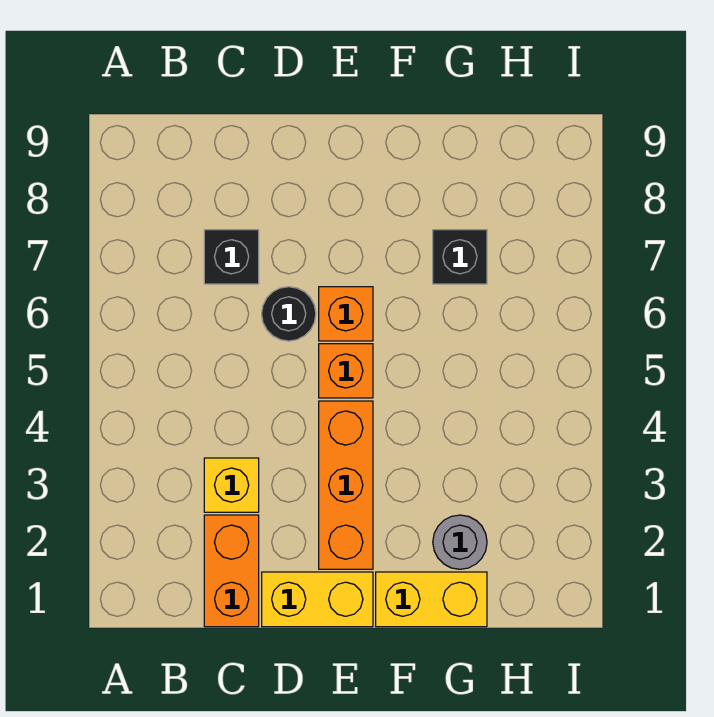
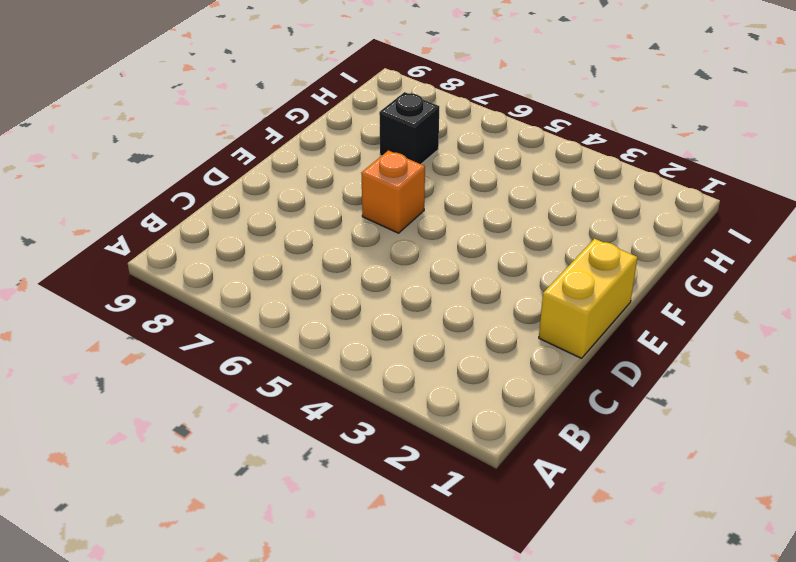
none -> orange brick C1:C2 level 1
none -> yellow brick C3 level 1

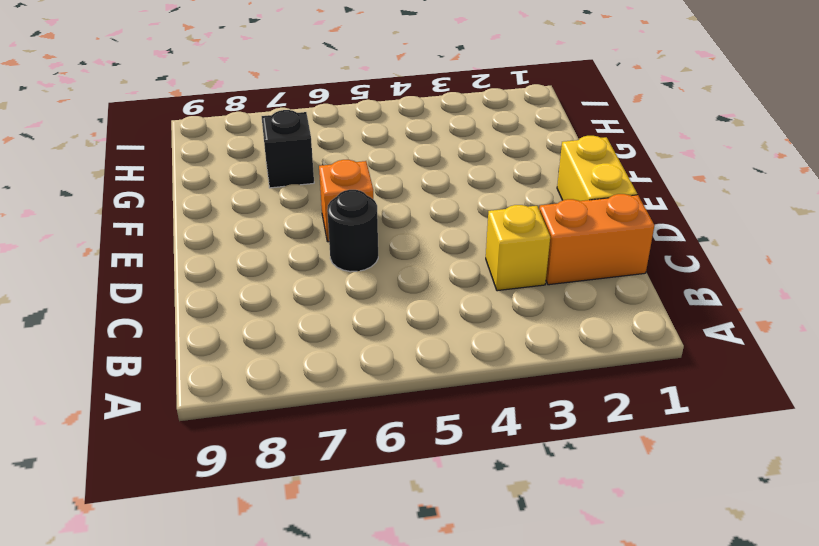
none -> black brick C7 level 1
none -> orange brick E2:E4 level 1

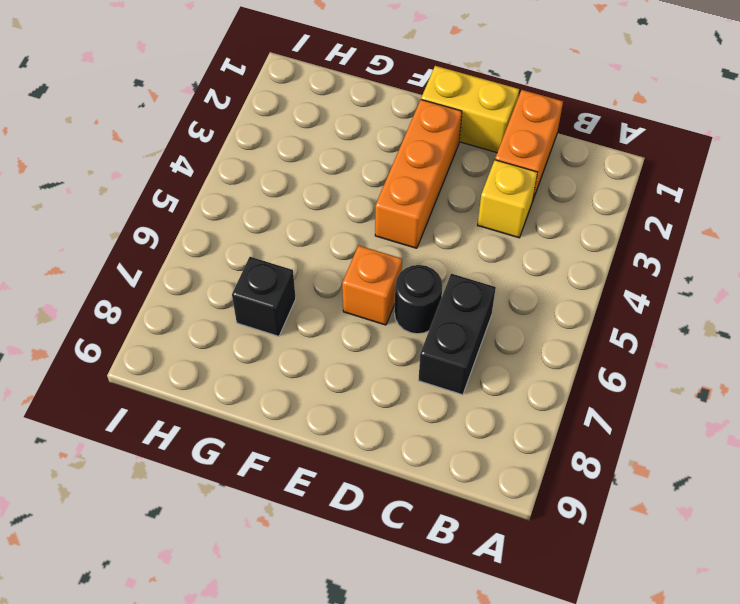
black brick C6:C7 level 1 -> black brick C7 level 1
none -> orange brick E5 level 1
none -> yellow brick F1:G1 level 1

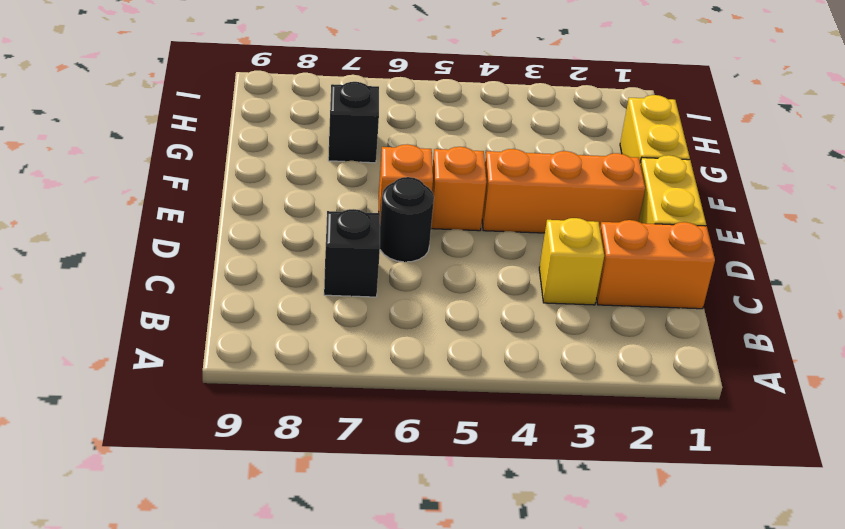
none -> grey round brick G2 level 1

